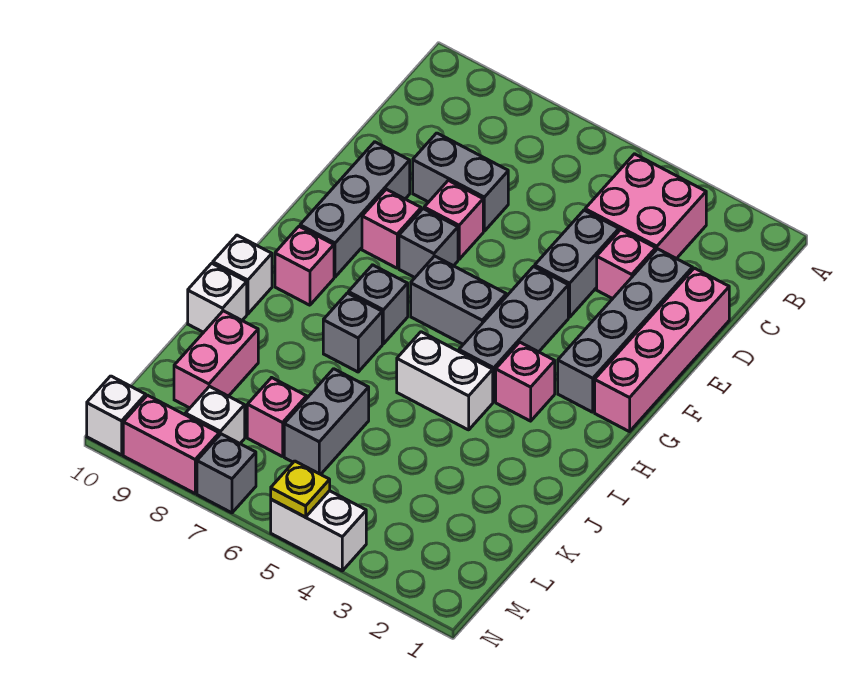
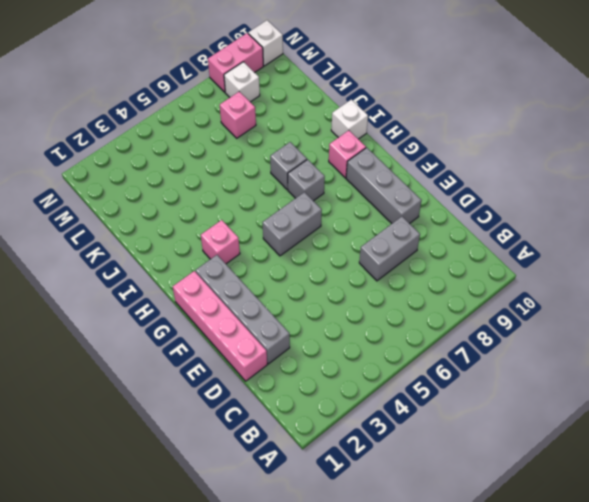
none -> pink brick B3:C4 level 1
none -> pink brick D3 level 1
none -> grey brick D4:E4 level 1

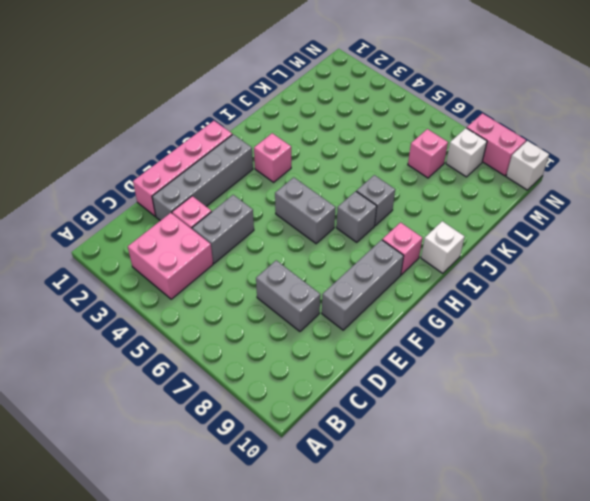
none -> pink brick E7 level 1
none -> grey brick F4:H4 level 1
none -> grey brick F7 level 1

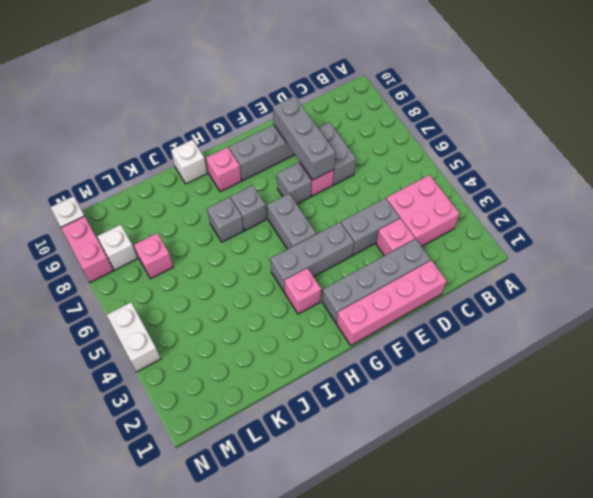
grey brick E7:E9 level 2 -> none
none -> pink brick F8 level 1
none -> white brick I4:I5 level 1
none -> white brick J10 level 1

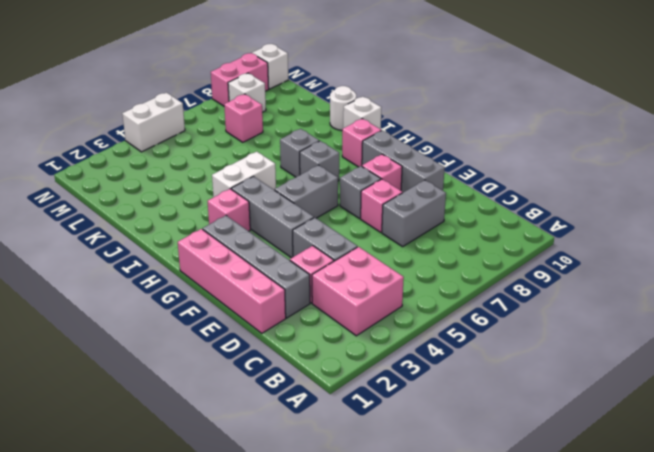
white round brick J10 level 1 -> white brick J10 level 1
none -> grey brick K6:L6 level 1
none -> pink brick K9:L9 level 1
none -> grey brick N7 level 1

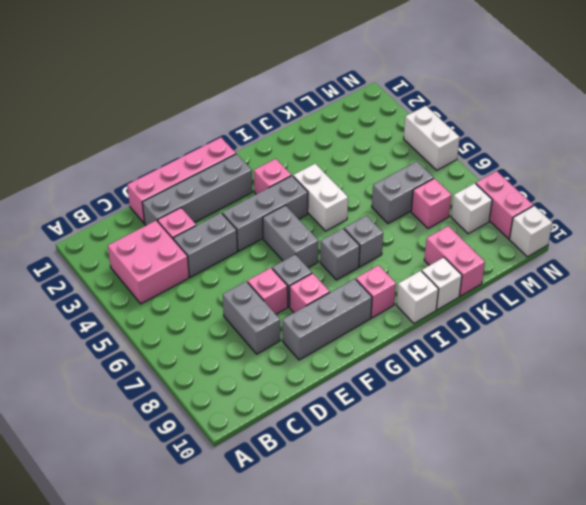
pink brick K9:K10 level 1 -> pink brick K9:L9 level 1
none -> grey brick N7 level 1
none -> yellow plate N5 level 2

